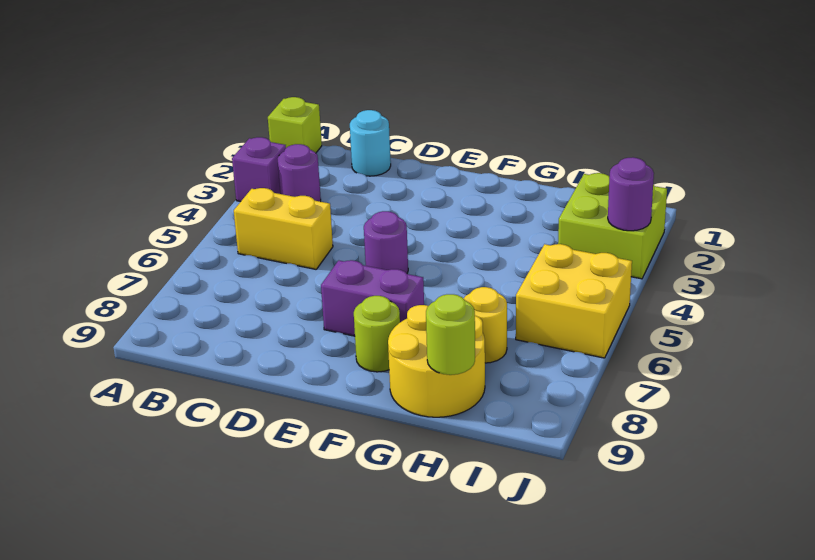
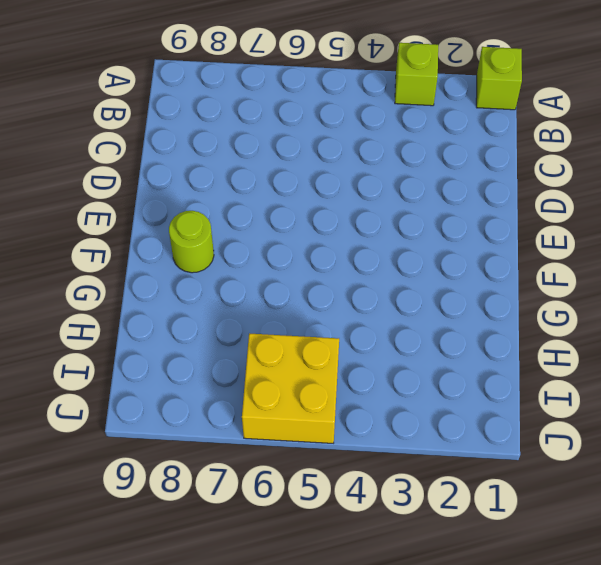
lime brick A3 level 1 -> purple brick A3 level 1
none -> purple round brick B3 level 1
none -> yellow brick B5:C5 level 1
none -> cyan round brick C1 level 1

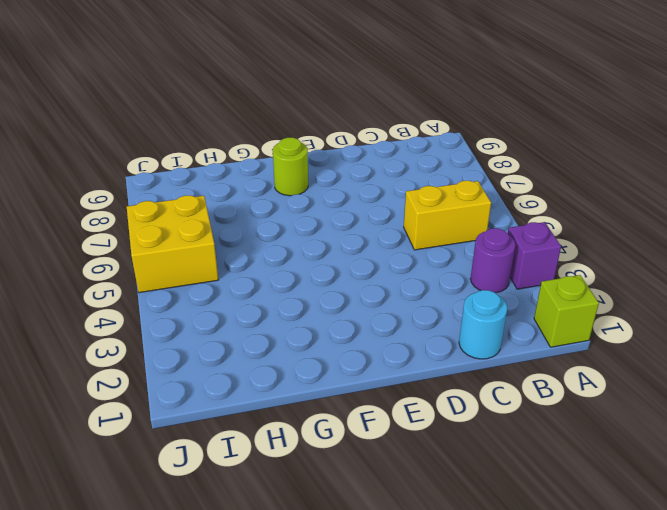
none -> purple round brick E5 level 1
none -> purple brick E7:F7 level 1
none -> yellow round brick G8:H9 level 1

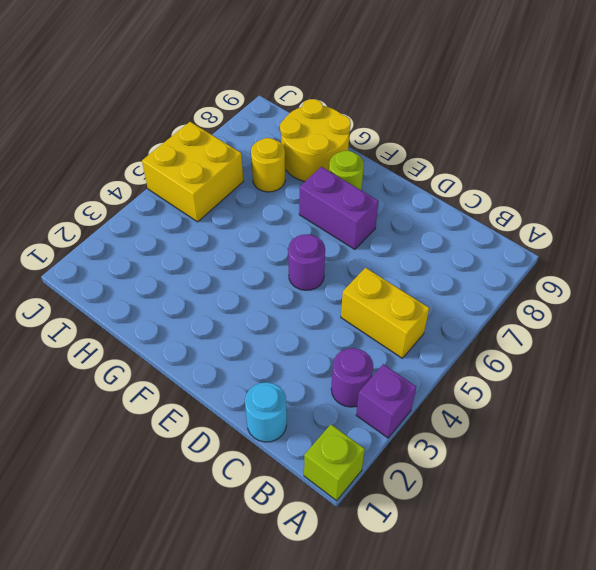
none -> lime brick I2:J3 level 1
none -> lime round brick H9 level 2
none -> purple round brick J3 level 2

